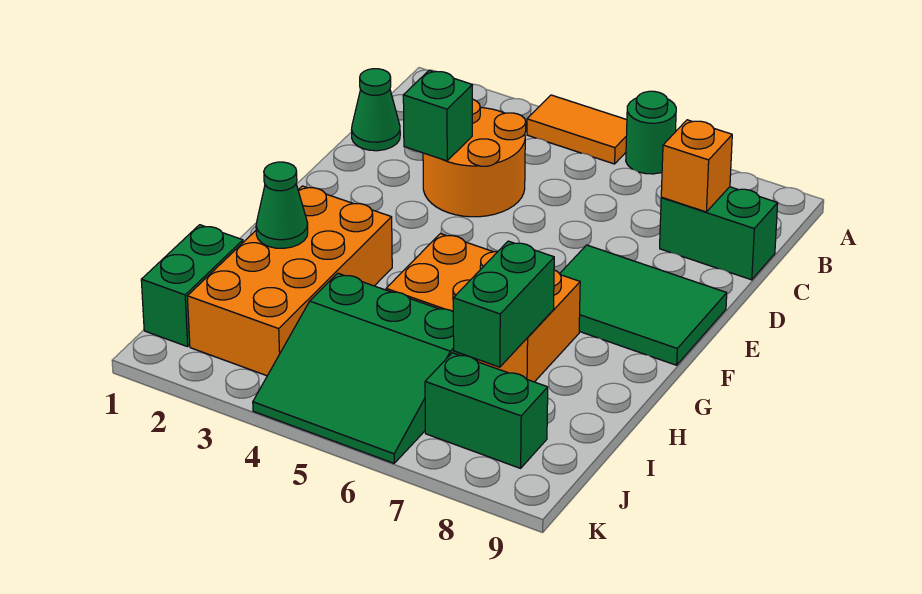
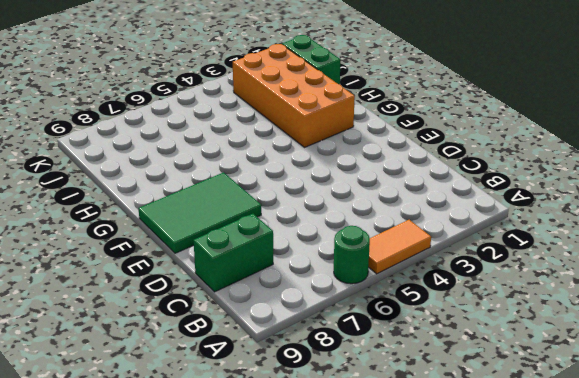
none -> green cone C1 level 1
none -> orange round brick C3:D4 level 1
none -> orange brick G5:H7 level 1

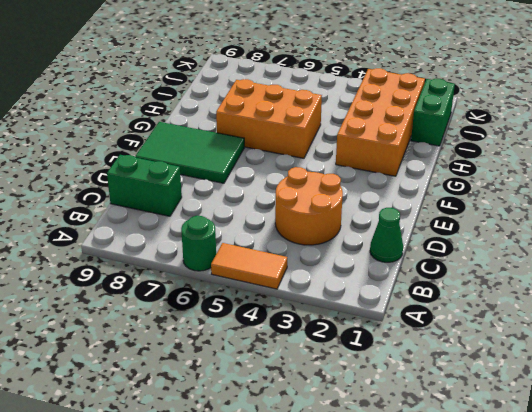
none -> green slope I4:K6 level 1 top I
none -> green brick J7:J8 level 1
none -> orange brick C8 level 2

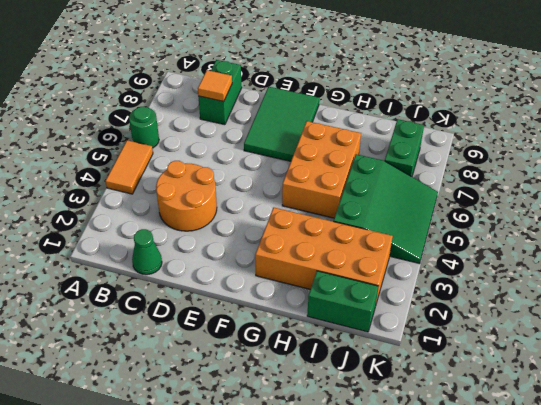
orange tile C8 level 2 -> orange brick C8 level 2
none -> green brick D3 level 2
none -> green cone H2 level 2
none -> green brick H7:I7 level 2

